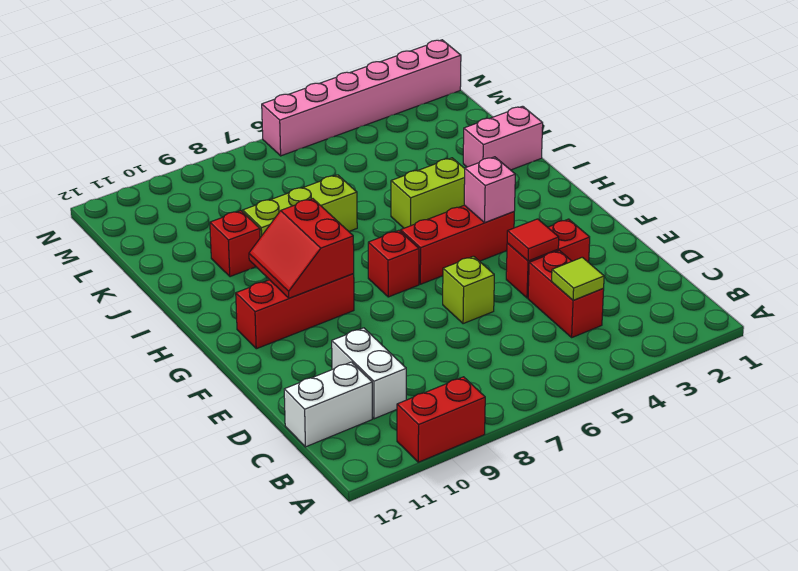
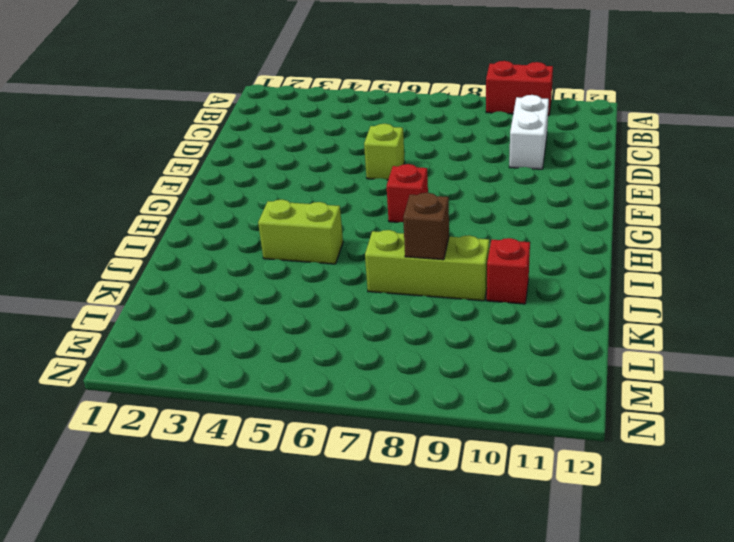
brown brick J8 level 2 -> none
none -> red brick C4:D4 level 1
none -> white brick C11:C12 level 1
none -> red brick E3:E4 level 1

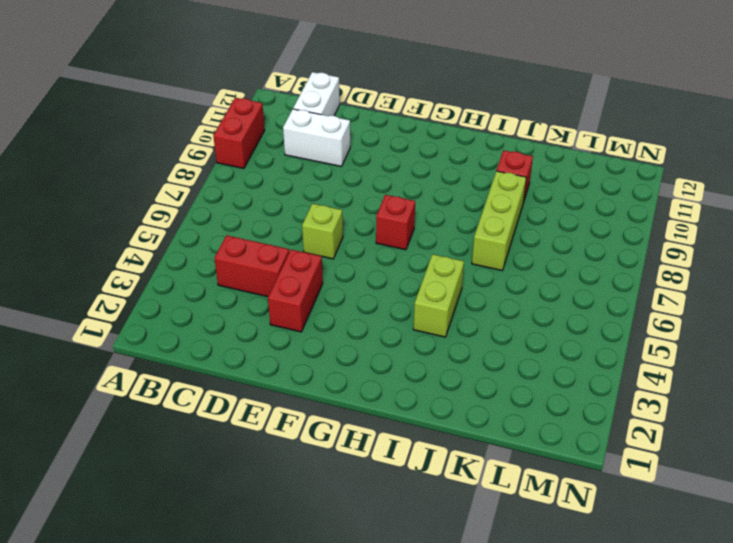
none -> red brick G4:G6 level 1
none -> red brick G9:G11 level 1
none -> pink brick J1:J2 level 1

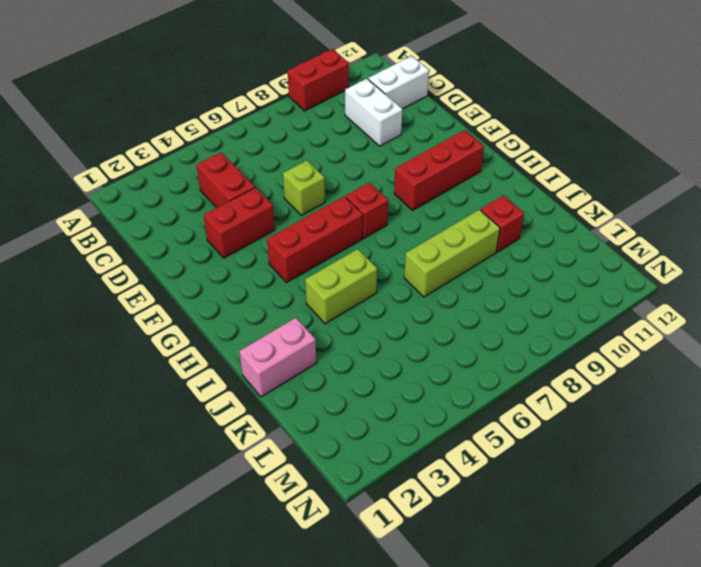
none -> pink brick N1:N6 level 1
none -> lime tile C4 level 2
none -> red tile E4 level 2

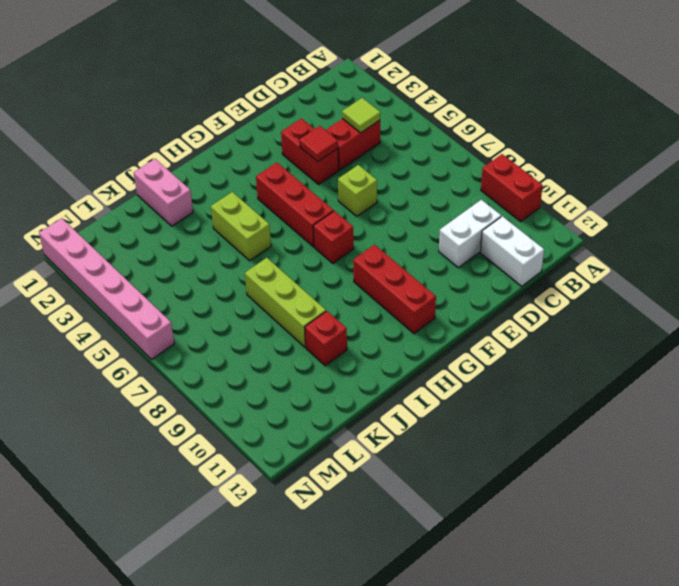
none -> pink brick G4 level 2
none -> red slope G9:H10 level 2 top 9

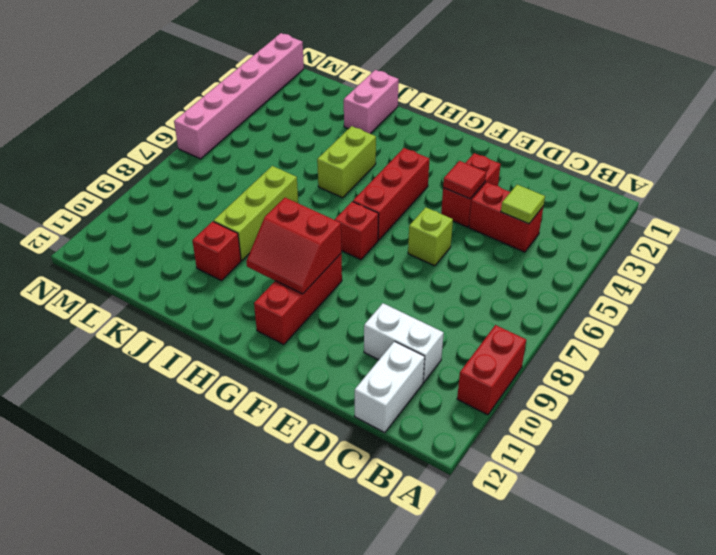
none -> pink brick G4 level 2

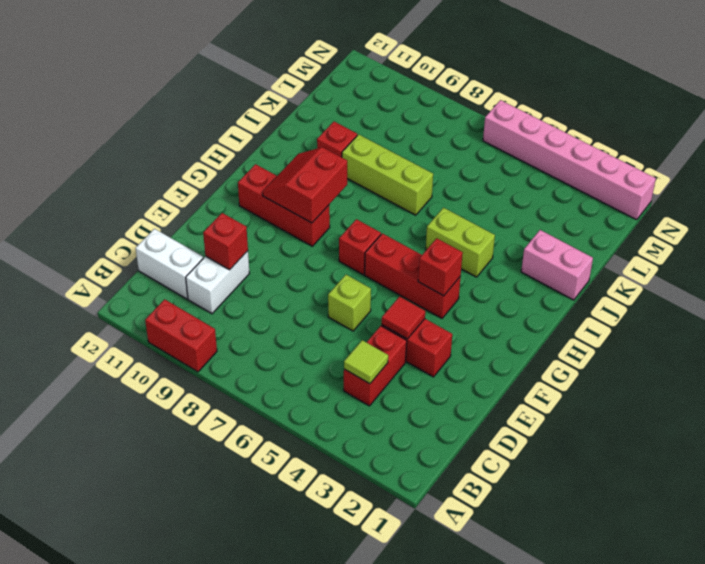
red brick D10 level 2 -> none
red brick G4 level 2 -> pink brick G4 level 2

